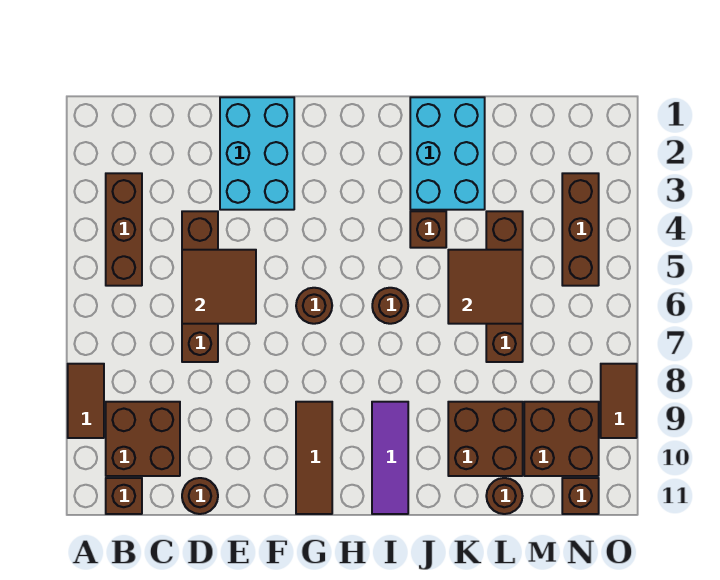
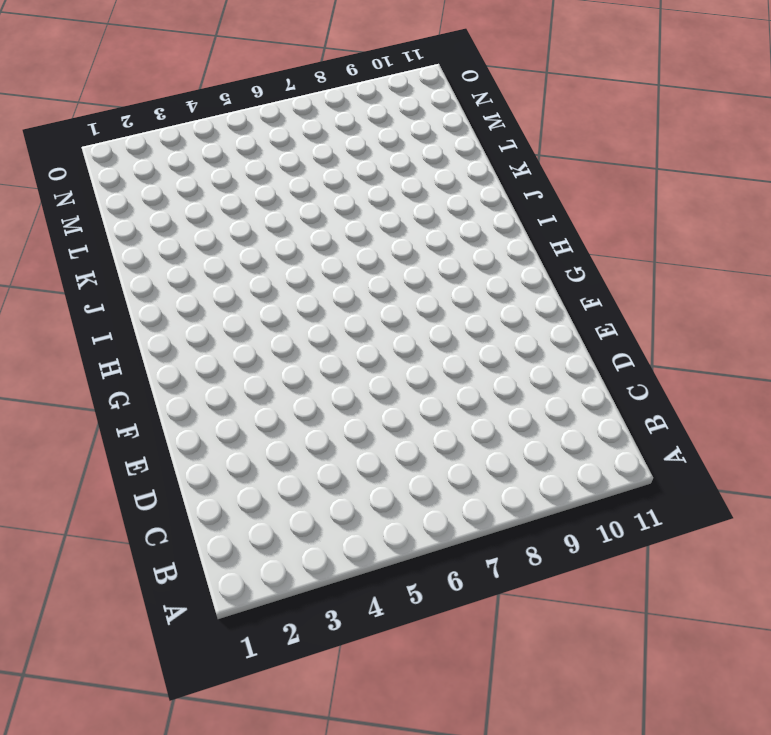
none -> brown tile A8:A9 level 1
none -> brown brick B3:B5 level 1
none -> brown brick B9:C10 level 1

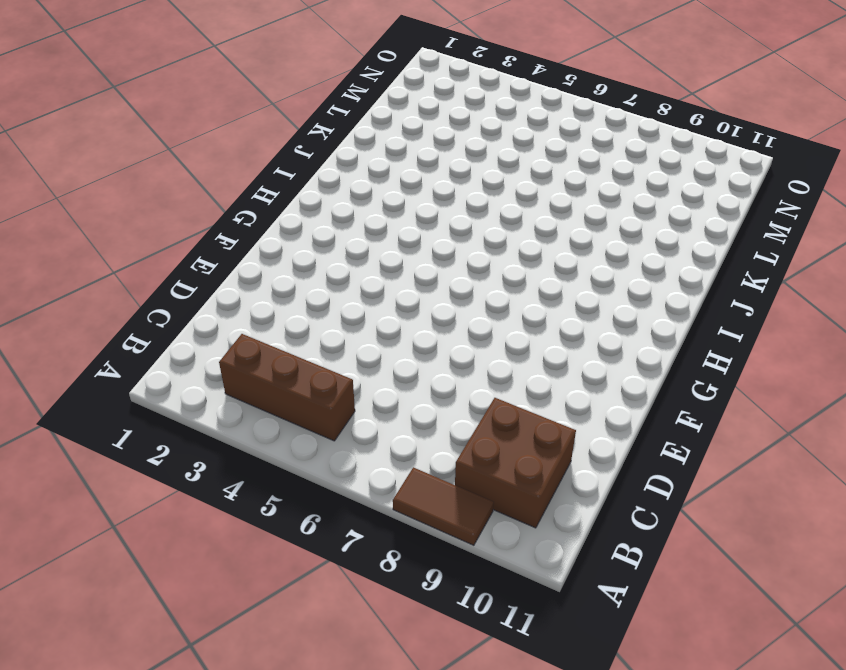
none -> brown brick B11 level 1
none -> brown brick D4:D7 level 1
none -> brown round brick D11 level 1

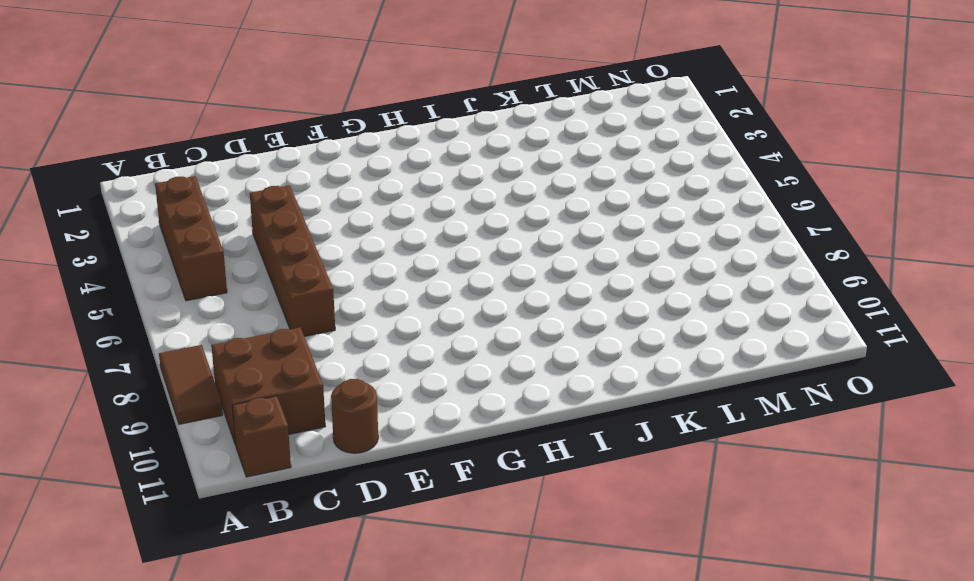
none -> cyan brick E1:F3 level 1
none -> brown round brick G6 level 1
none -> brown tile G9:G11 level 1

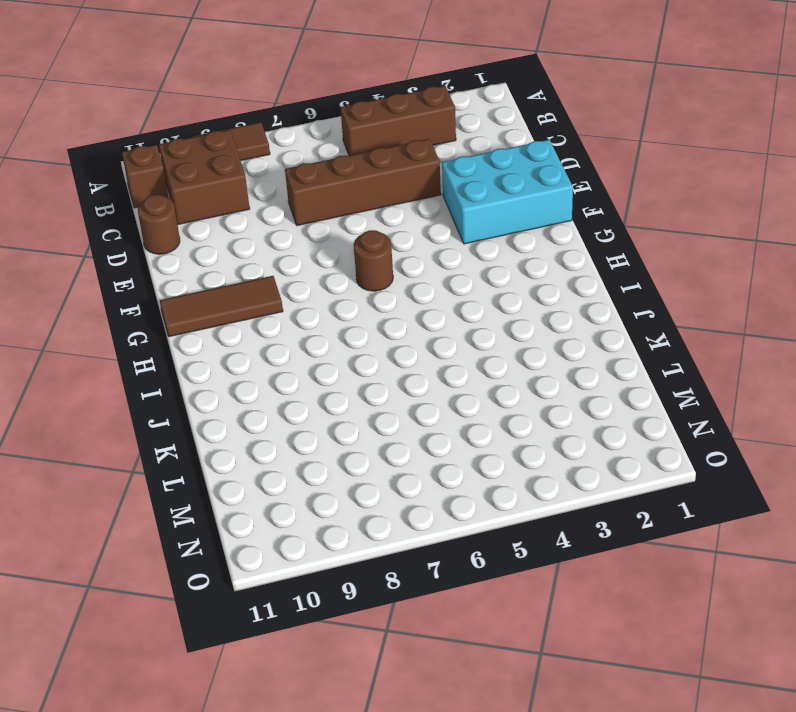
none -> brown round brick I6 level 1
none -> purple tile I9:I11 level 1
none -> cyan brick J1:K3 level 1

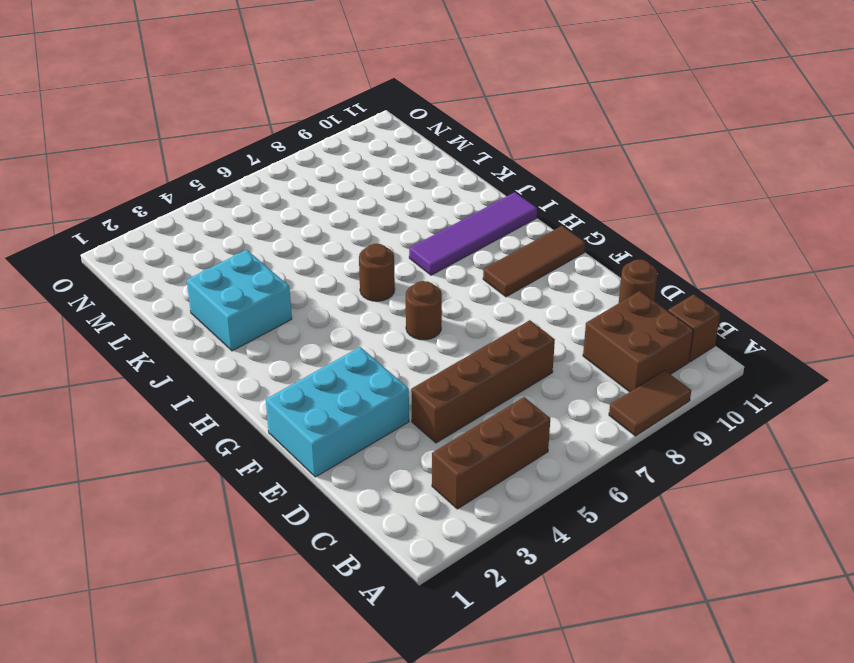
purple tile I8:I11 level 1 -> purple tile I9:I11 level 1
cyan brick J2:K3 level 1 -> cyan brick J1:K3 level 1
none -> brown brick J4 level 1
none -> brown brick K9:L10 level 1
none -> brown brick L4:L7 level 1

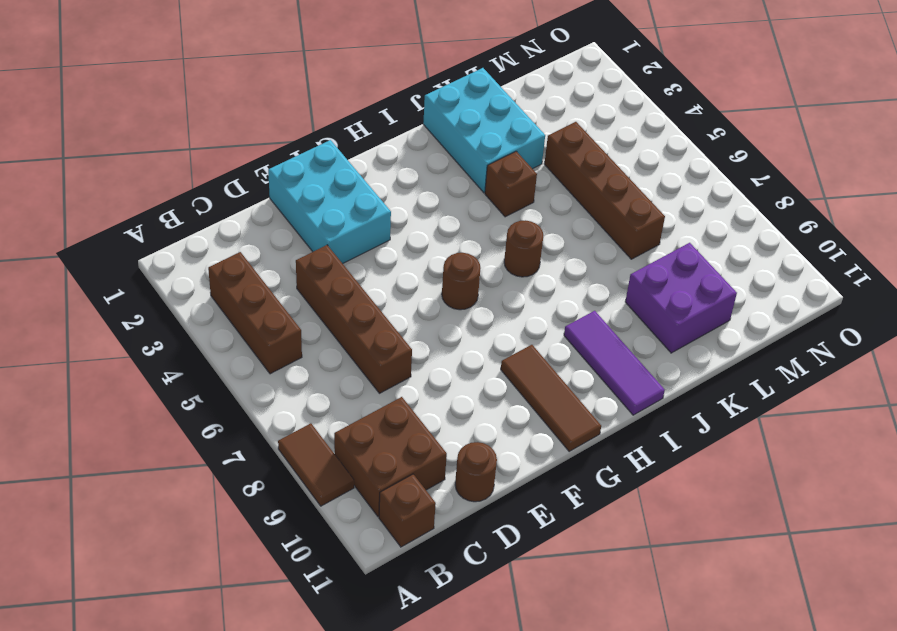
purple brick K9:L10 level 1 -> brown brick K9:L10 level 1
none -> brown round brick L11 level 1
none -> brown brick M9:N10 level 1
none -> brown brick N3:N5 level 1

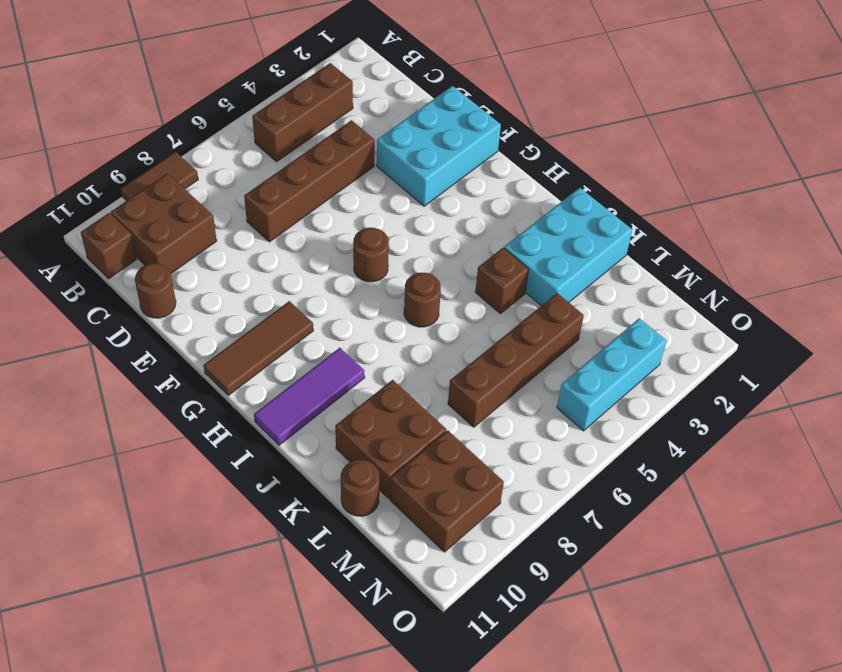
cyan brick N3:N5 level 1 -> brown brick N3:N5 level 1
none -> brown brick N11 level 1
none -> brown tile O8:O9 level 1
none -> brown tile D5:E6 level 2

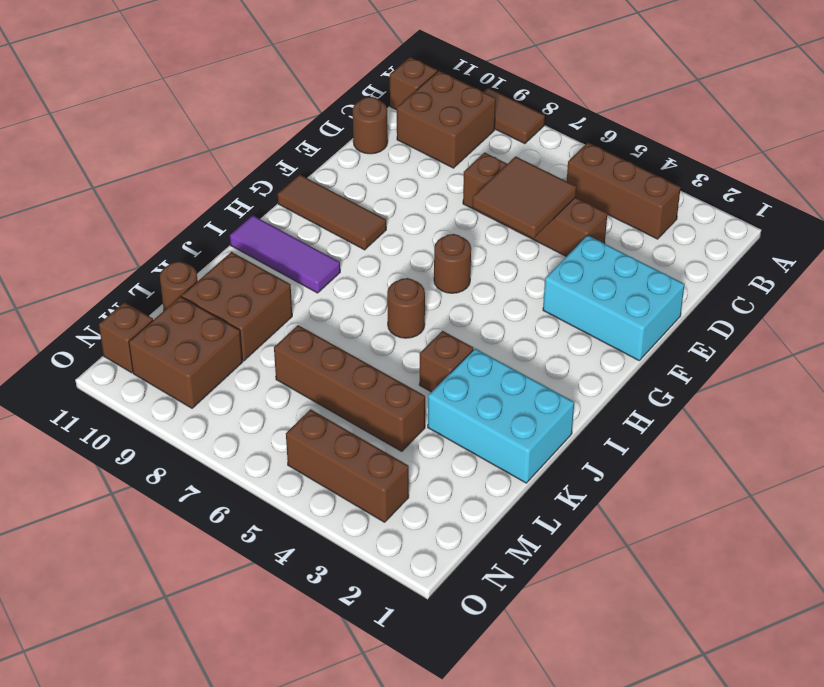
none -> brown tile O8:O9 level 1
none -> brown tile K5:L6 level 2

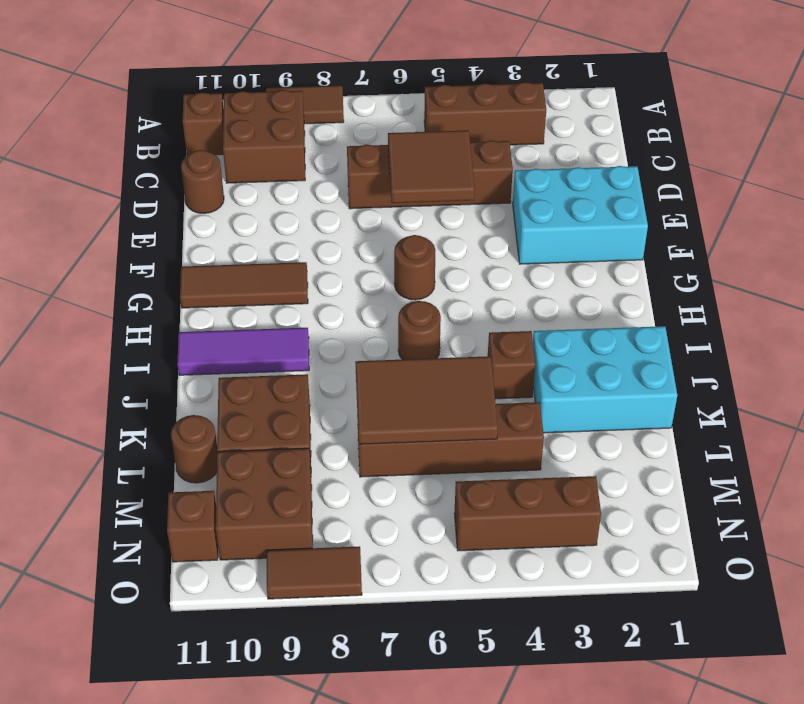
brown tile K5:L7 level 2 -> brown tile K5:L6 level 2

